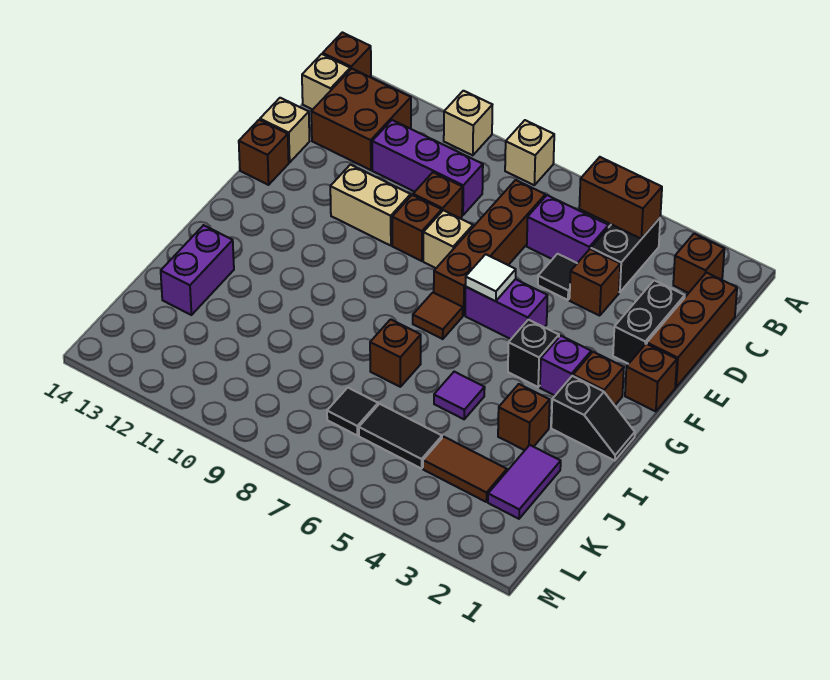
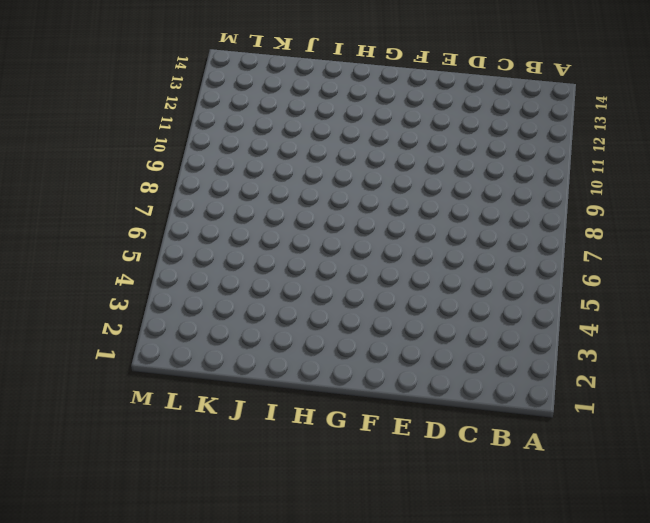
none -> tan brick A8 level 1
none -> tan brick A10 level 1
none -> brown brick A14 level 1
none -> brown brick B2 level 1

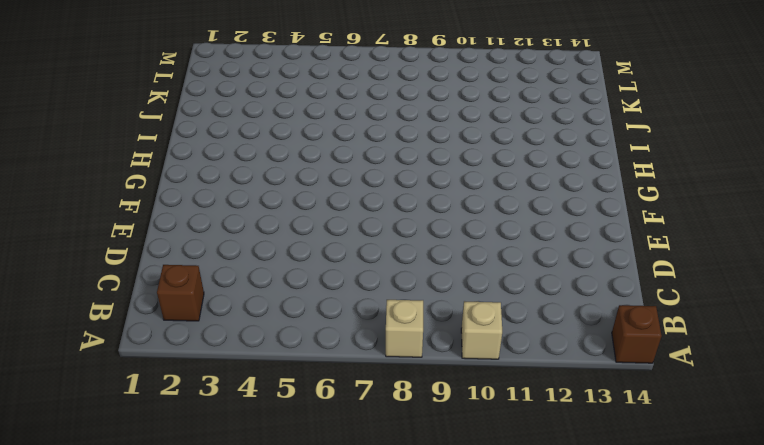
none -> black brick B4:C4 level 1
none -> brown brick B12:C13 level 1
none -> tan brick B14 level 1
none -> brown brick C1:E1 level 1

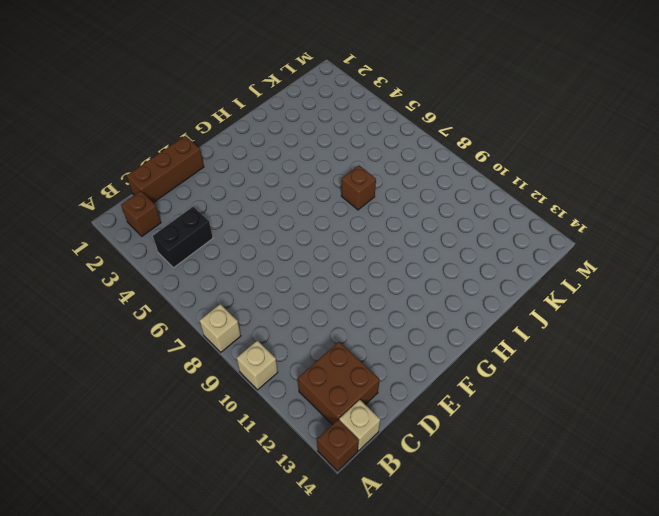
none -> purple brick C5:C6 level 1
none -> brown brick C7:F7 level 1
none -> purple brick C9:C11 level 1
none -> black brick D2:E2 level 1

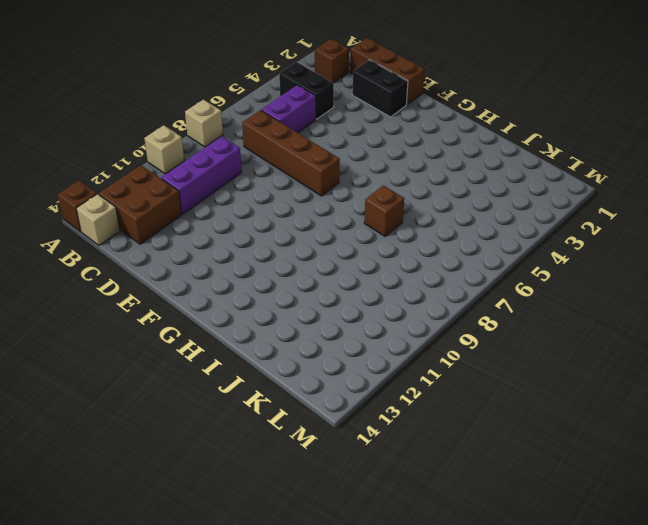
none -> brown brick D4 level 1
none -> black tile D5 level 1
none -> brown brick D9 level 1
none -> tan brick D14 level 1

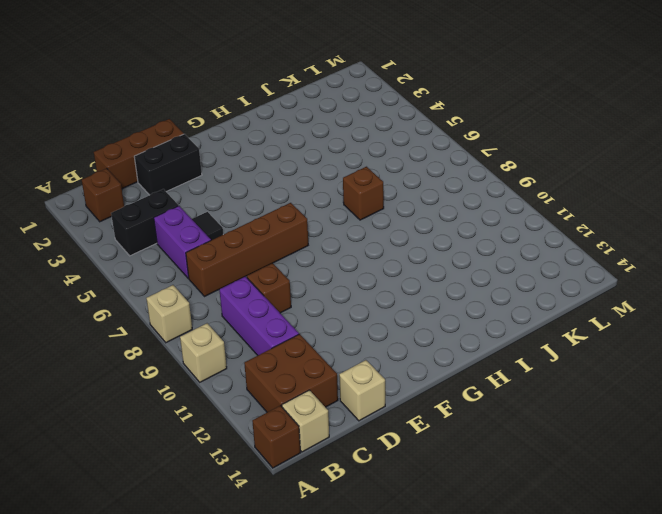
none -> brown brick D4 level 1
none -> tan brick E8 level 1
none -> brown brick E9 level 1
none -> tan brick E10:E11 level 1

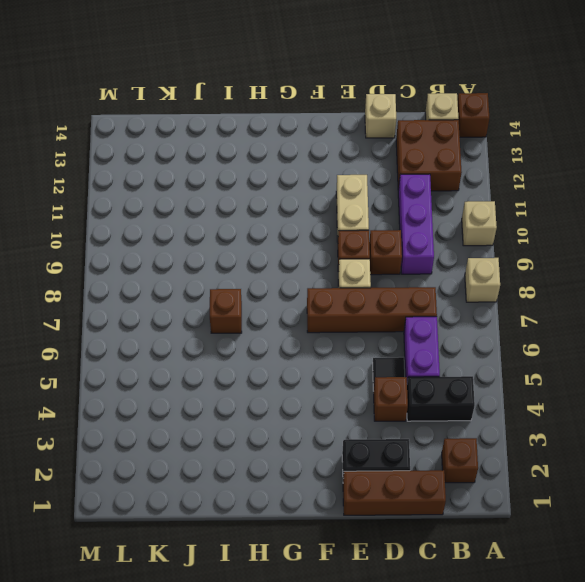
none -> brown brick E14 level 1
none -> brown brick F1 level 1
none -> purple brick F5:F6 level 1
none -> brown brick G2 level 1

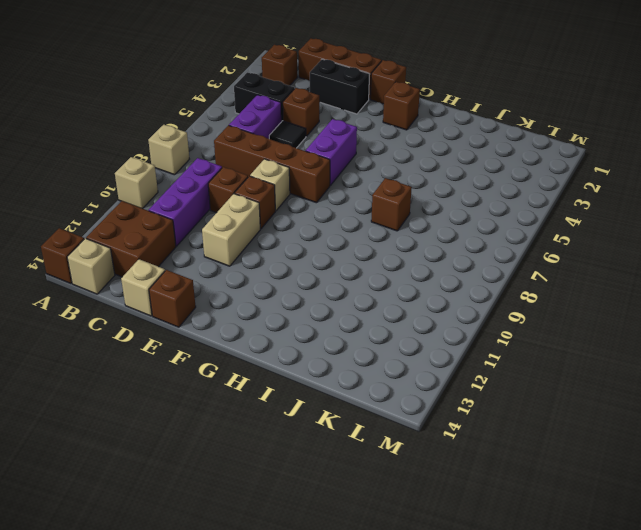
none -> purple brick G3 level 1
none -> black brick G4 level 1
none -> brown tile G7 level 1
none -> black slope H1:H2 level 1 top 2

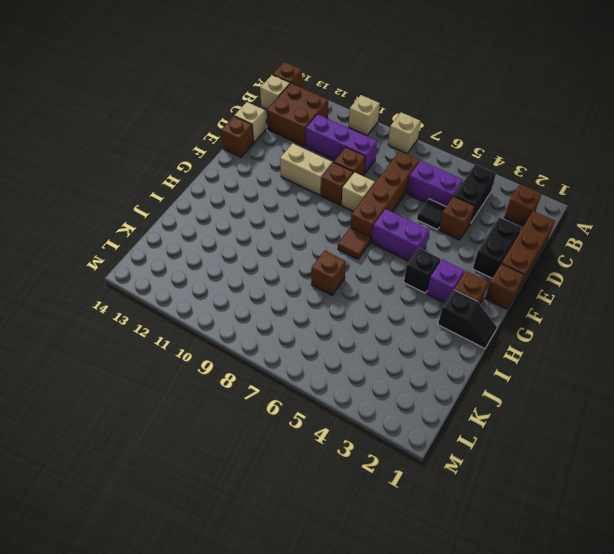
none -> brown brick I3 level 1
none -> purple tile I5 level 1
none -> purple brick I13:J13 level 1
none -> purple tile J2:K2 level 1

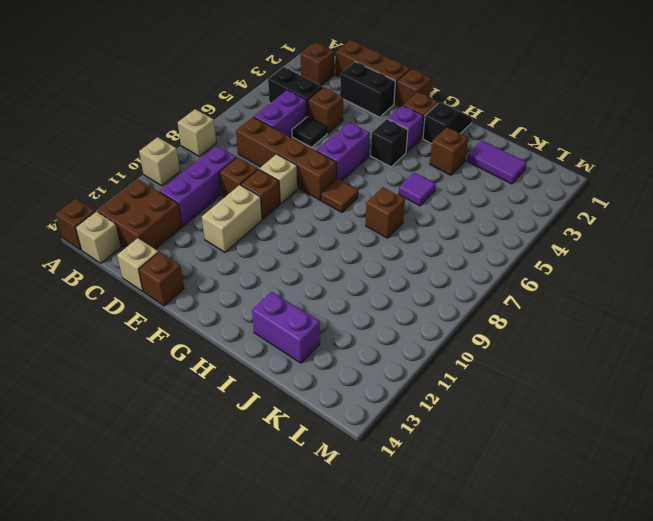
none -> brown tile K3:K4 level 1
none -> black tile K5:K6 level 1
none -> black tile K7 level 1
none -> brown brick B4:B5 level 2

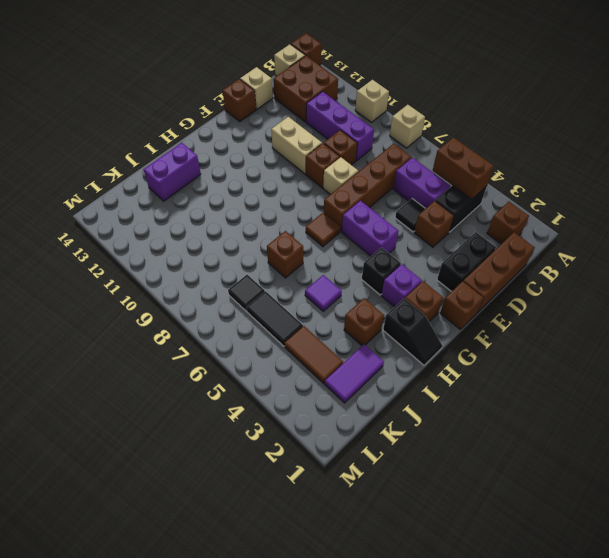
none -> white tile F6 level 2

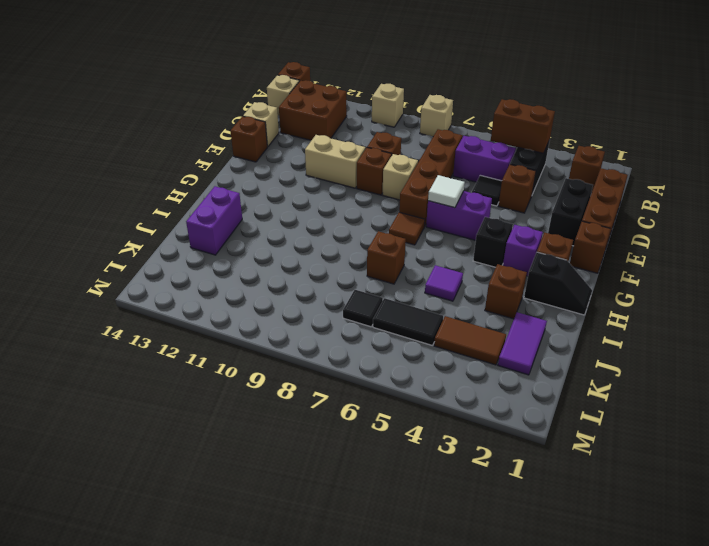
none -> purple brick C9:C11 level 1

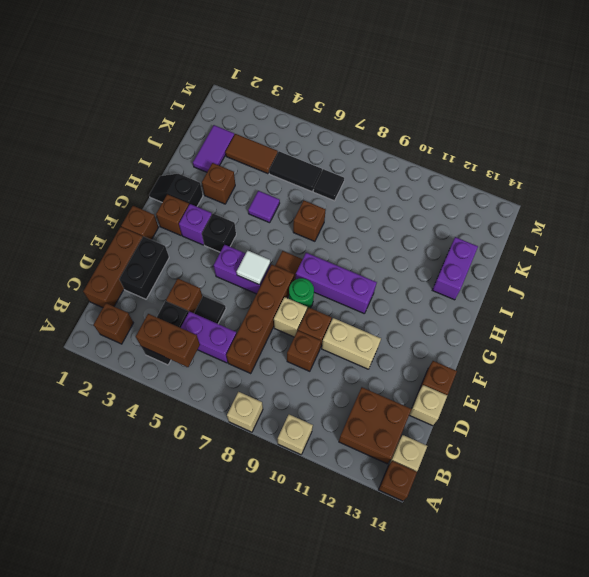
green round brick F8 level 1 -> none
purple brick G8:G10 level 1 -> purple brick C9:C11 level 1

